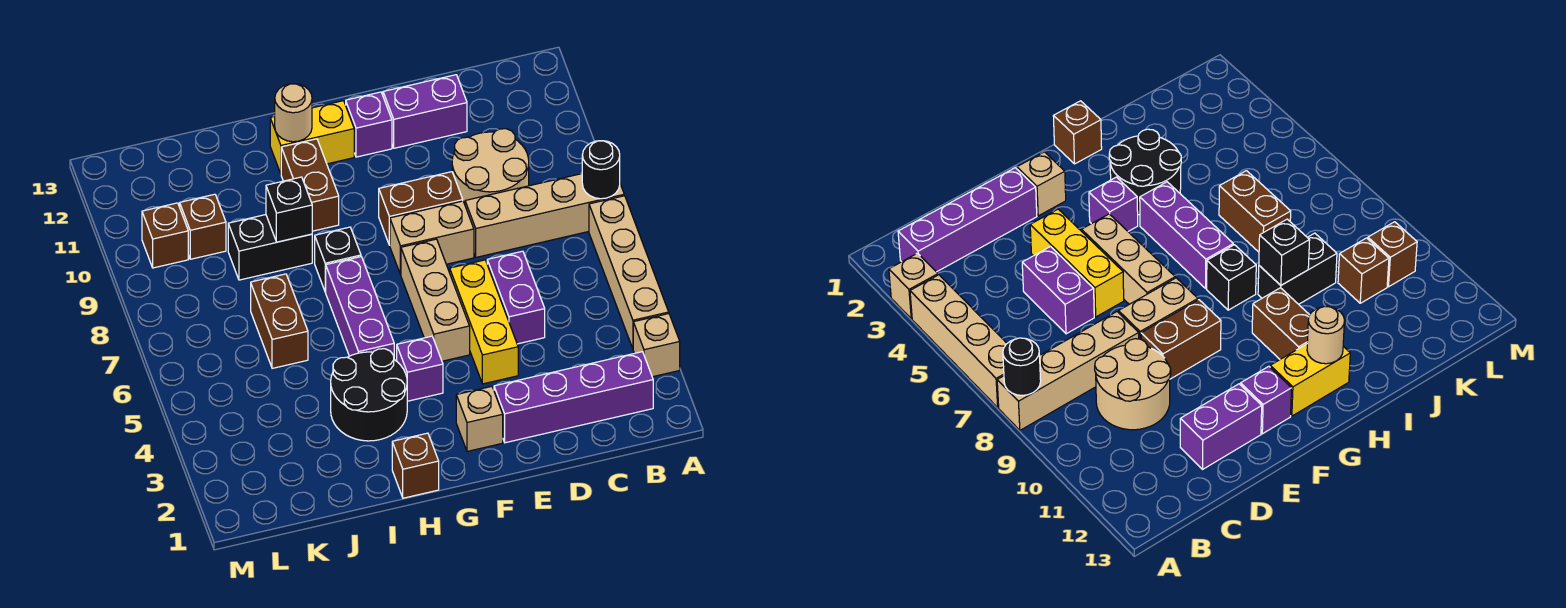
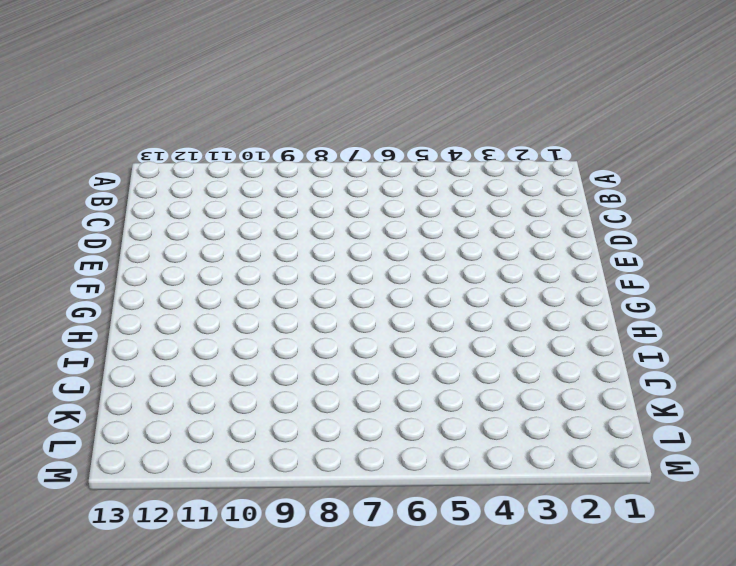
none -> tan brick A3 level 1
none -> tan brick A4:A7 level 1
none -> tan brick A8:D8 level 1

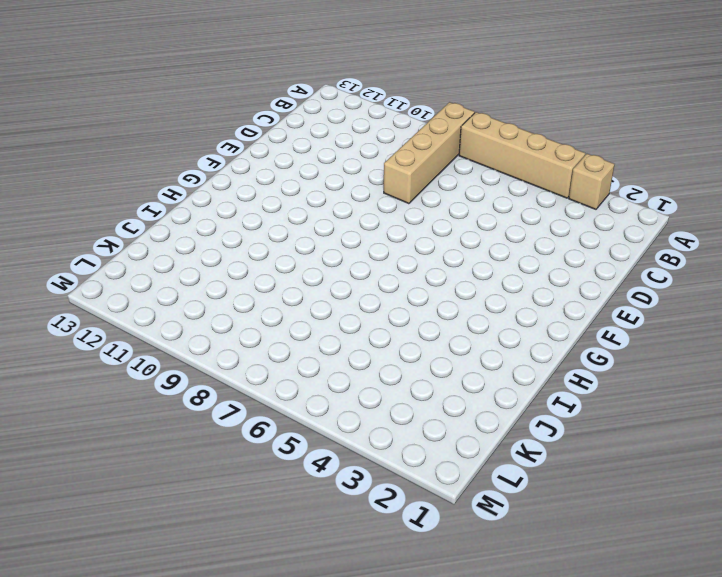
none -> purple brick B2:E2 level 1
none -> tan round brick C9:D10 level 1
none -> purple brick D5:D6 level 1

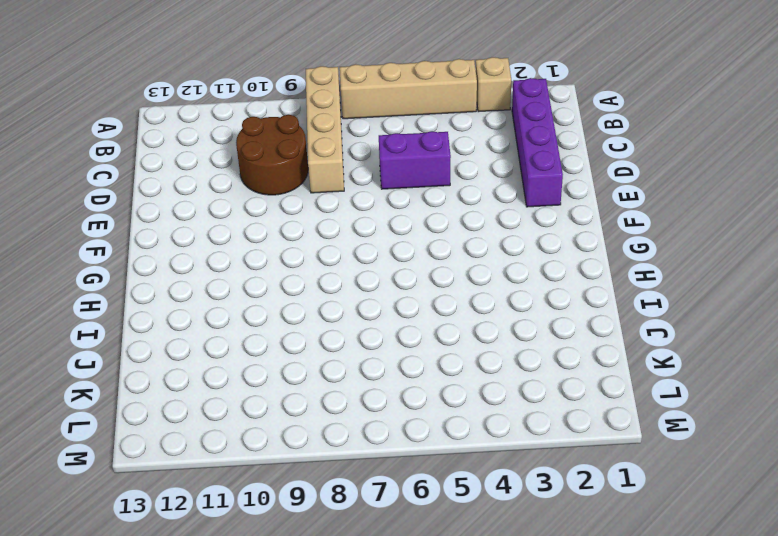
brown round brick C9:D10 level 1 -> tan round brick C9:D10 level 1
none -> purple brick D12:E12 level 1
none -> yellow brick E4:E6 level 1
none -> tan brick E8:F8 level 1

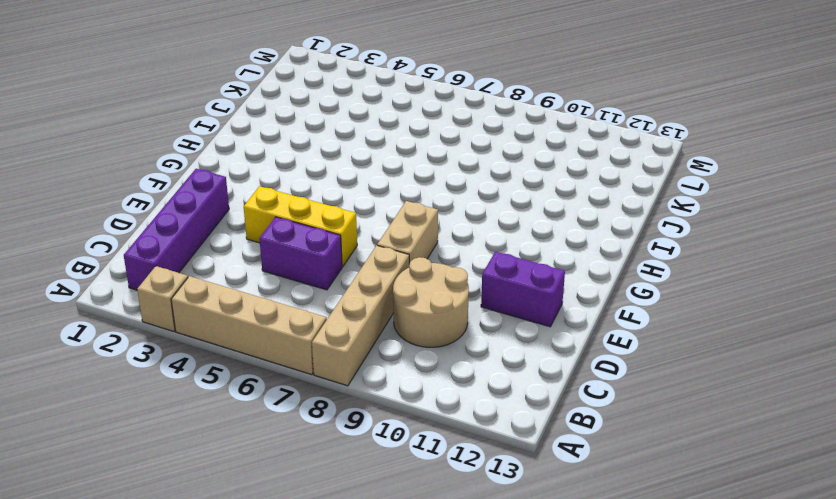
purple brick E11:E12 level 1 -> purple brick D12:E12 level 1
none -> brown brick E9:F9 level 1
none -> tan brick F2 level 1
none -> tan brick F5:F7 level 1

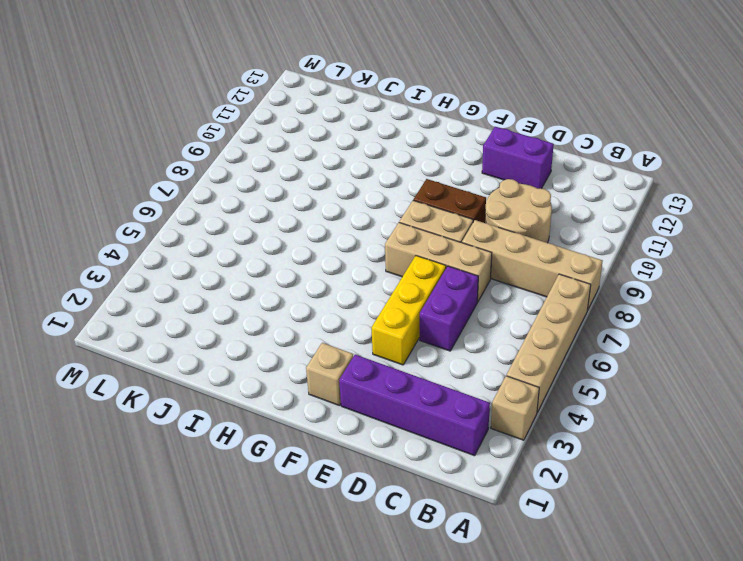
tan brick D7:F7 level 1 -> tan brick F5:F7 level 1
none -> purple brick F12 level 1
none -> purple brick G4 level 1
none -> yellow brick G12:H12 level 1

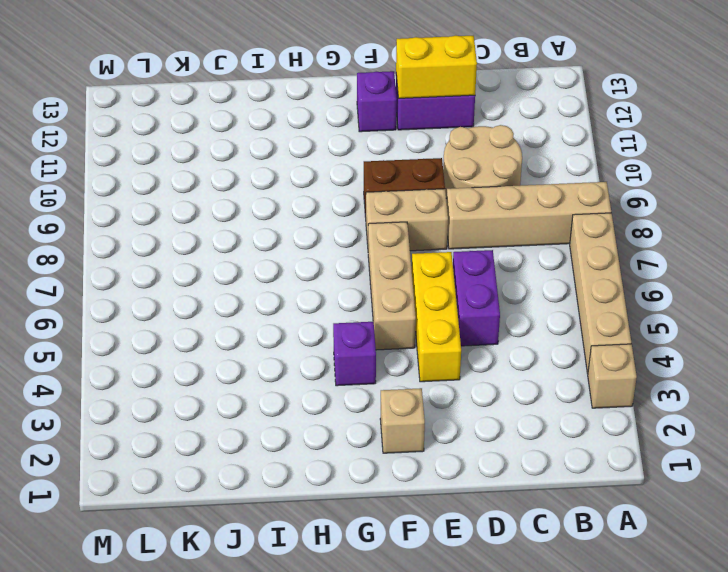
yellow brick D12:E12 level 2 -> yellow brick G12:H12 level 1
none -> purple brick B2:E2 level 1
none -> brown brick H1 level 1
none -> black round brick H3:I4 level 1

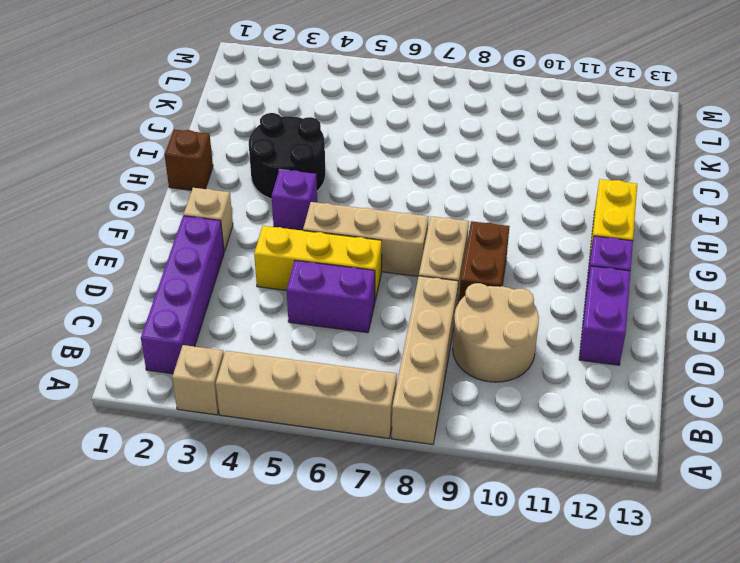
none -> purple brick H5:H7 level 1
none -> black brick H8 level 1
none -> brown brick H10:H11 level 1

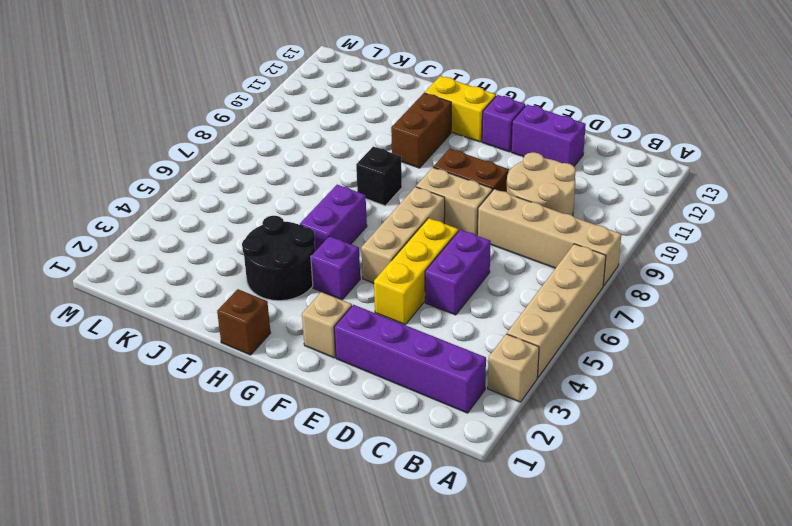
purple brick H5:H6 level 1 -> purple brick H5:H7 level 1
none -> black brick I9:J9 level 1
none -> brown brick J6:J7 level 1
none -> brown brick K10 level 1

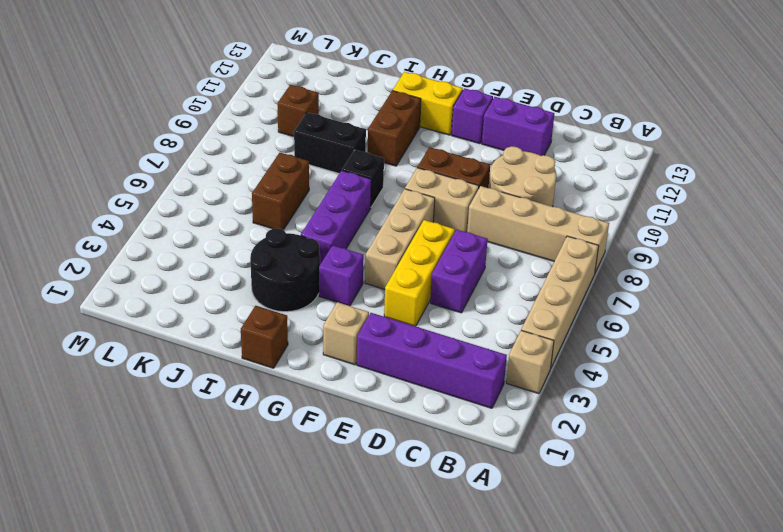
none -> brown brick L10 level 1
none -> black round brick A8 level 2
none -> tan round brick H12 level 2

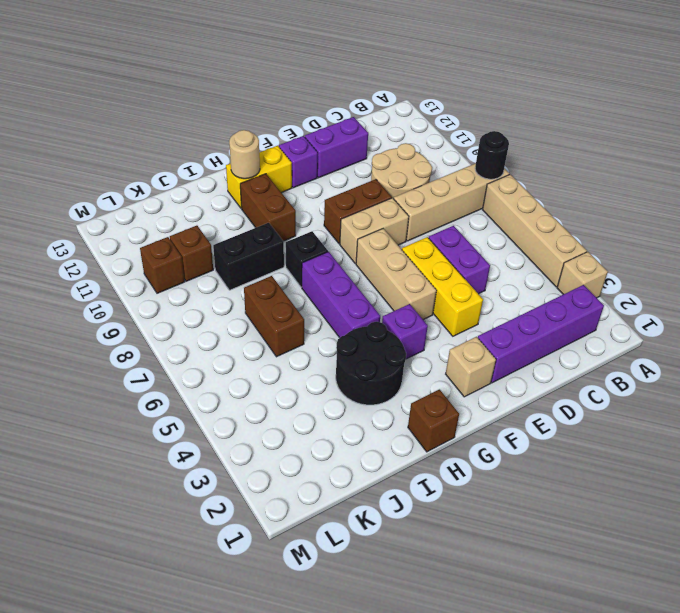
none -> black brick I9 level 2

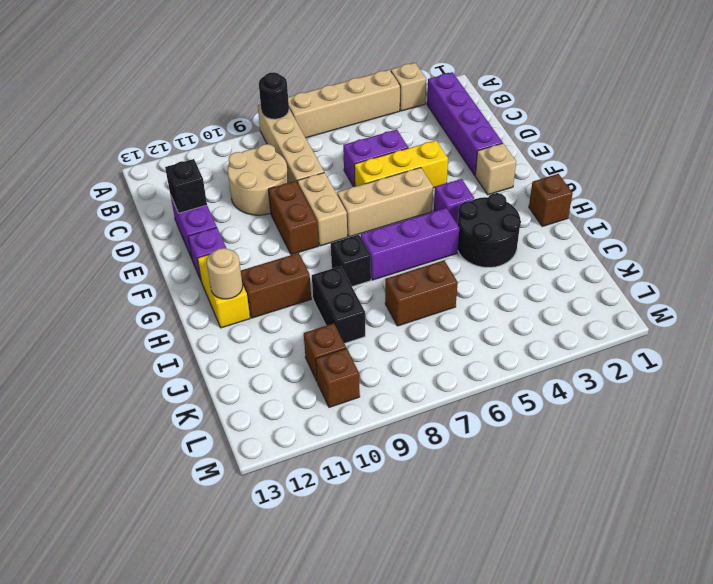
black brick D12 level 2 -> black brick I9 level 2

